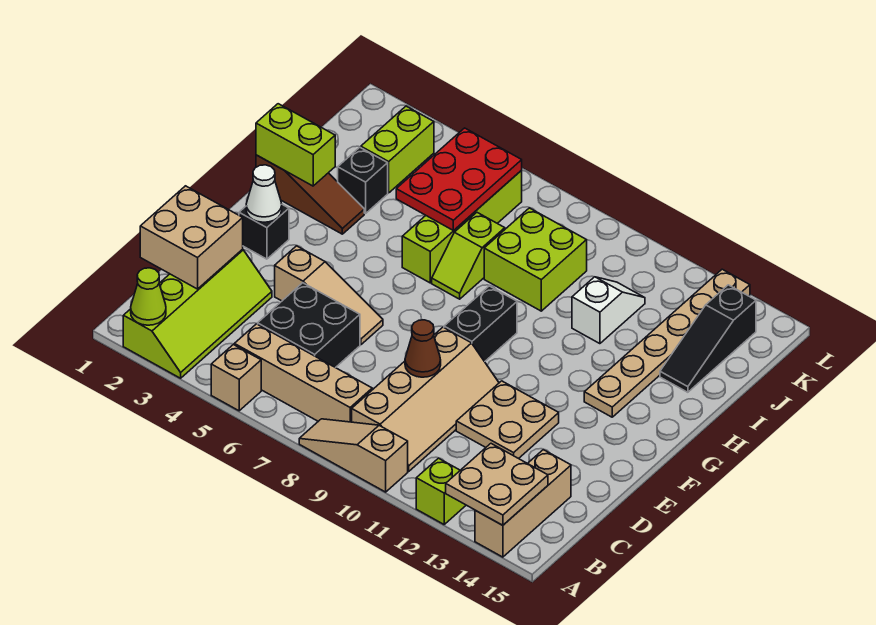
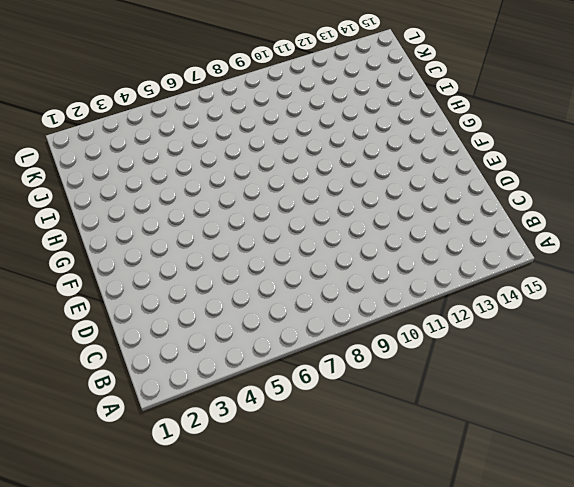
none -> lime slope A2:D3 level 1 top 2
none -> tan brick A5 level 1
none -> tan slope A8:A10 level 1 top 10

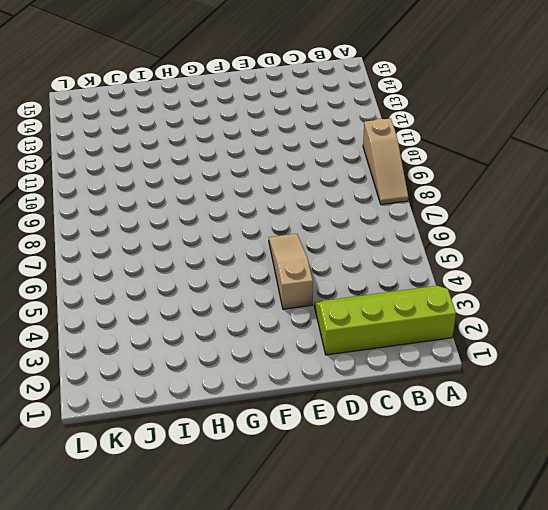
none -> tan brick A5 level 1
none -> lime brick A12 level 1
none -> tan brick A14:C14 level 1

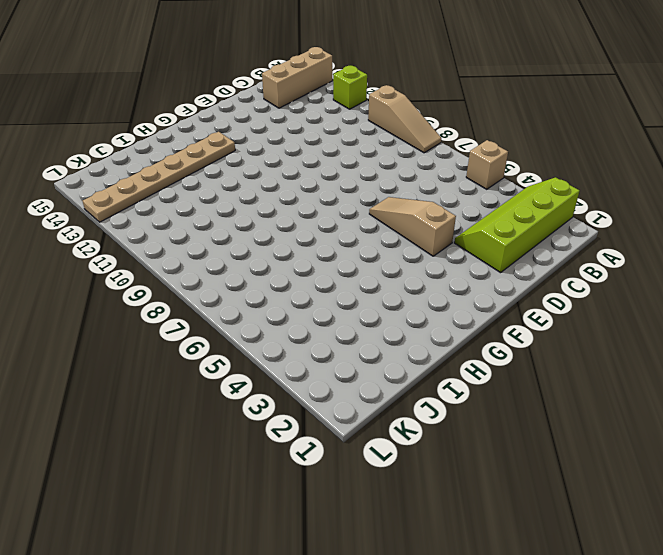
none -> tan brick B5:B8 level 1
none -> tan slope B9:E10 level 1 top 9
none -> black brick C5:D6 level 1

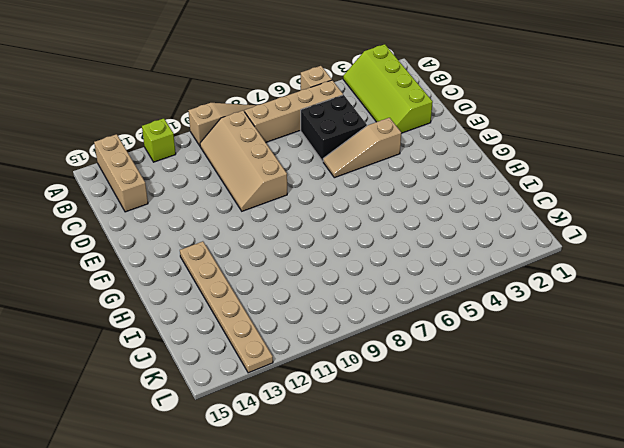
none -> tan plate D11:E12 level 1
none -> black brick F2 level 1
none -> black brick F9:G9 level 1

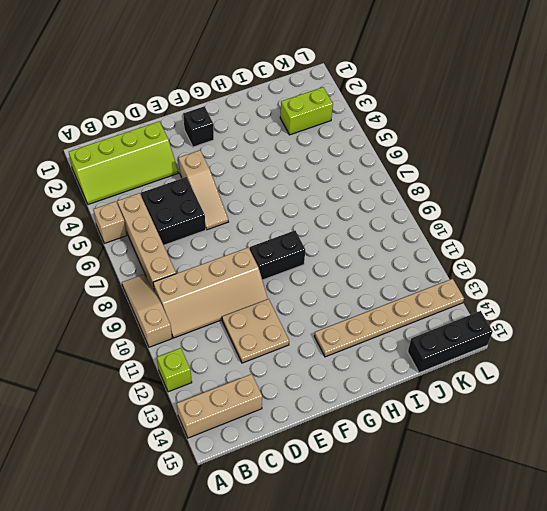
black brick J15:L15 level 1 -> none
none -> brown slope H1:H3 level 1 top 1
none -> lime brick H6:K6 level 1
none -> lime slope H7:I7 level 1 top I

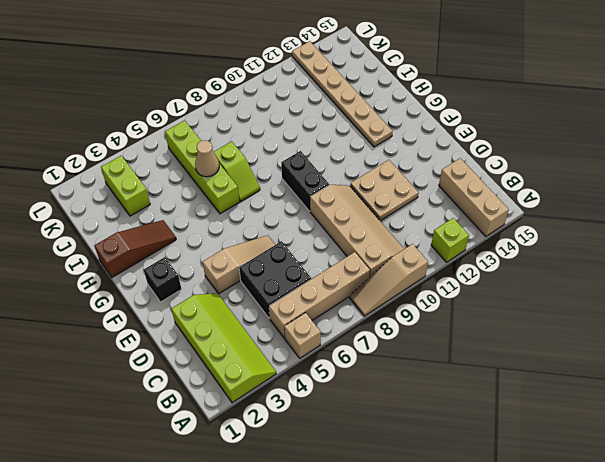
tan cone I6 level 2 -> red plate I5:K6 level 2
none -> black brick I3 level 1
none -> lime brick I8:J9 level 1
none -> white slope I11:J11 level 1 top I

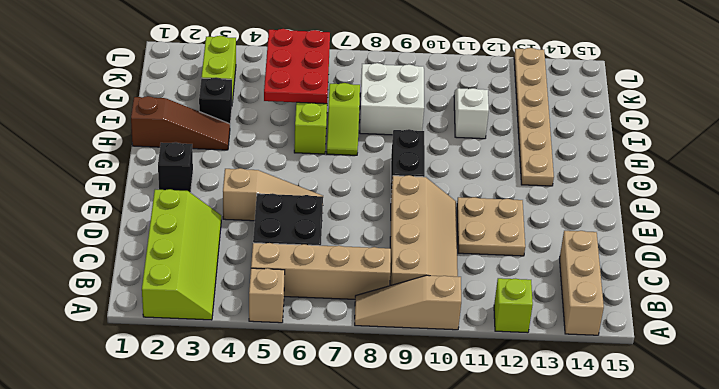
white brick I8:J9 level 1 -> lime brick I8:J9 level 1
none -> black slope I14:K14 level 1 top K
none -> lime cone A2 level 2
none -> tan plate A13:B14 level 2

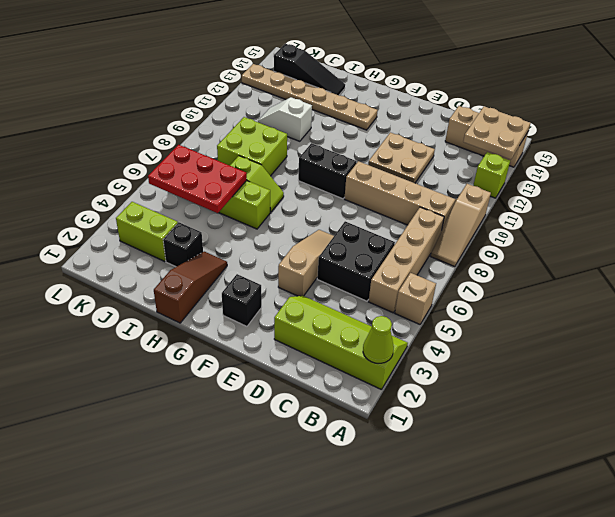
none -> tan brick C1:D2 level 2
none -> brown cone D9 level 2
none -> white cone F2 level 2

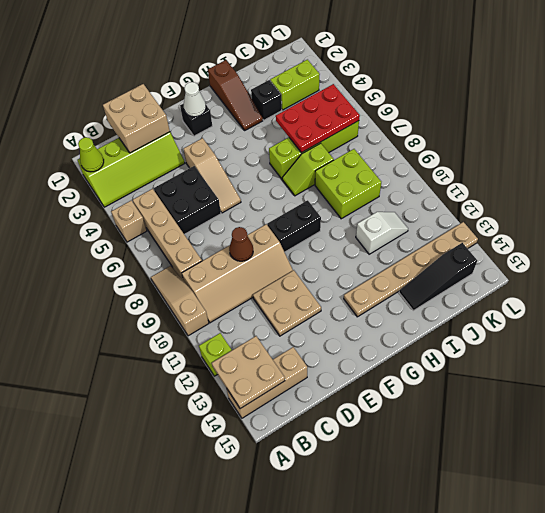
none -> lime brick H1:H2 level 2

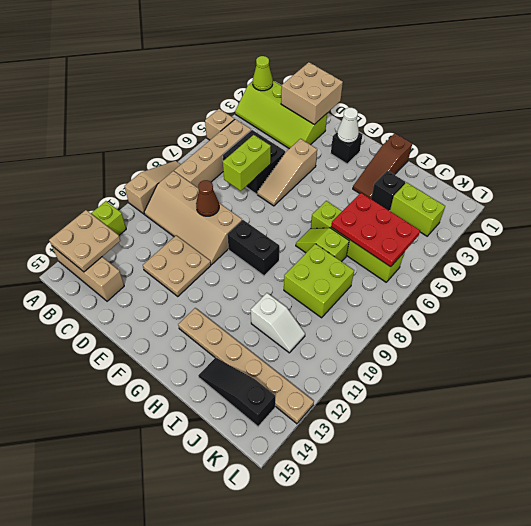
lime brick D6:D7 level 2 -> lime brick H1:H2 level 2

